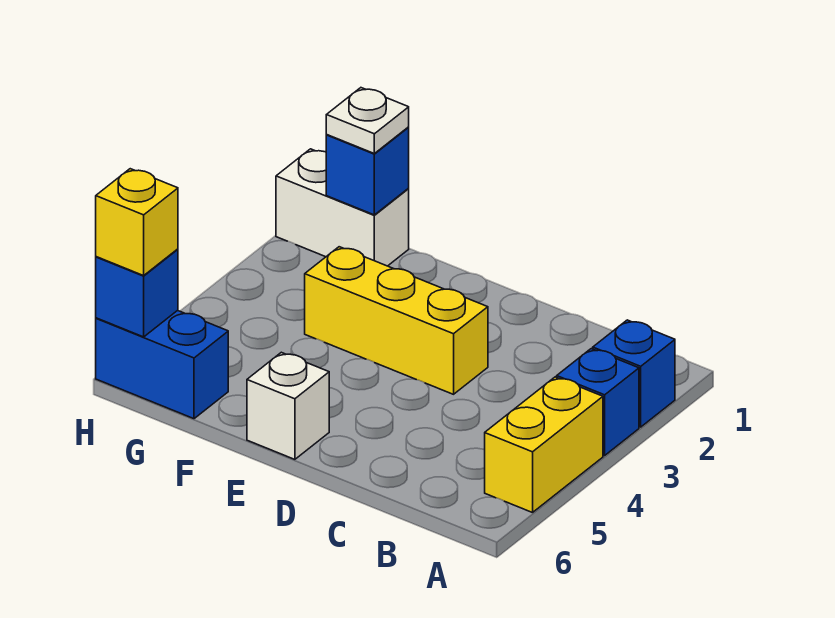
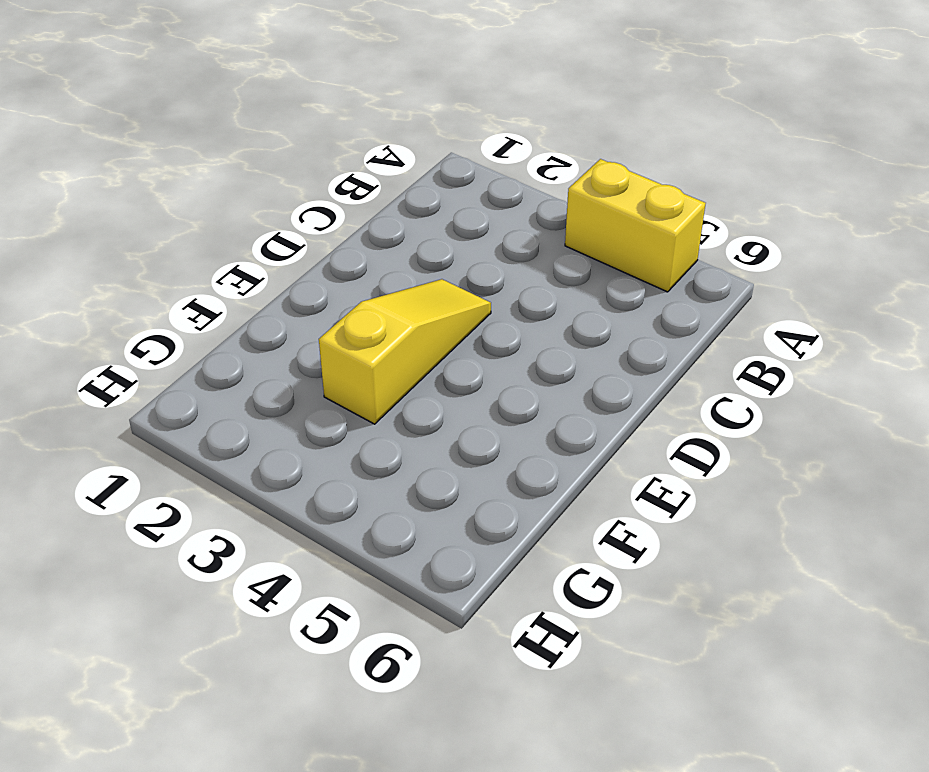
yellow slope D3:F3 level 1 top F -> yellow brick D3:F3 level 1
none -> blue brick A2 level 1
none -> blue brick A3 level 1

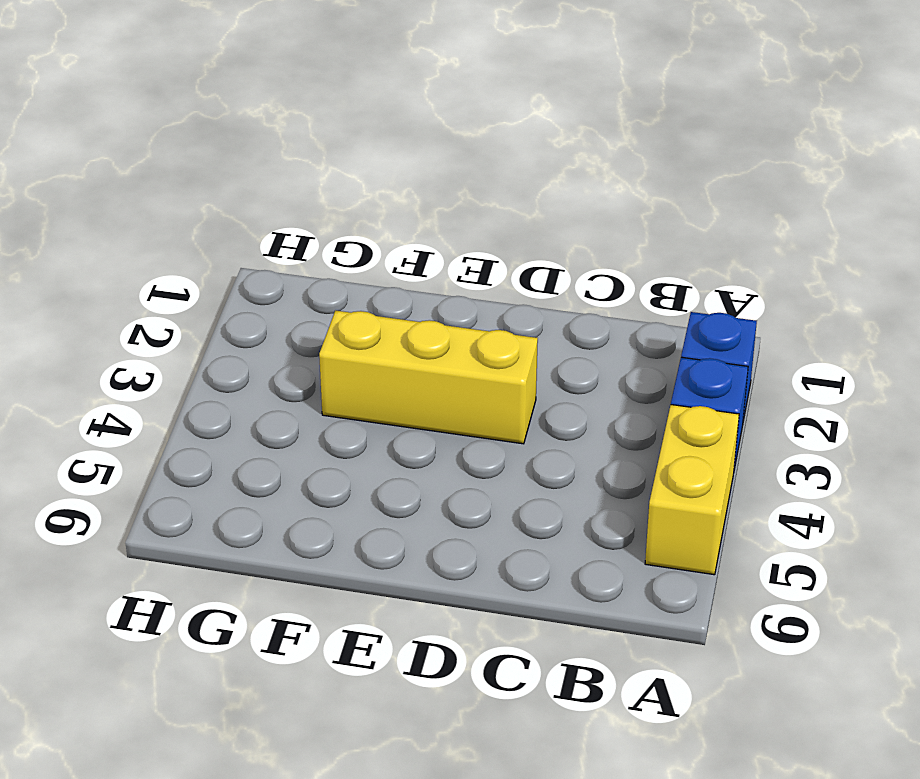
none -> white brick E6 level 1
none -> white brick G1:H1 level 1

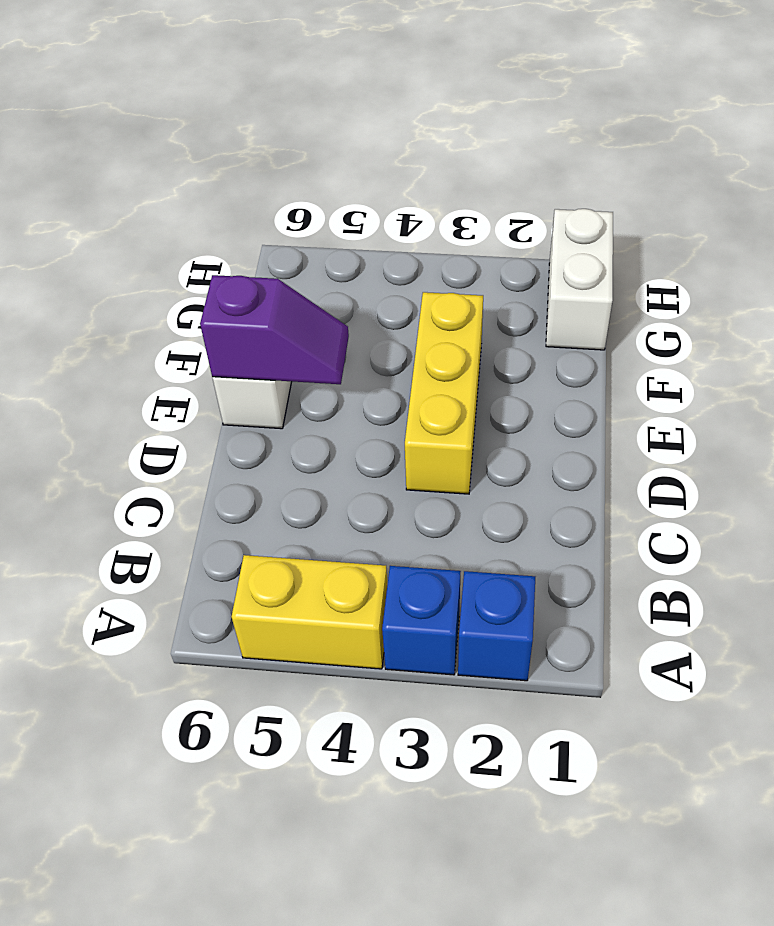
purple slope E5:E6 level 2 top 6 -> none
none -> blue brick G6:H6 level 1
none -> blue brick G1 level 2

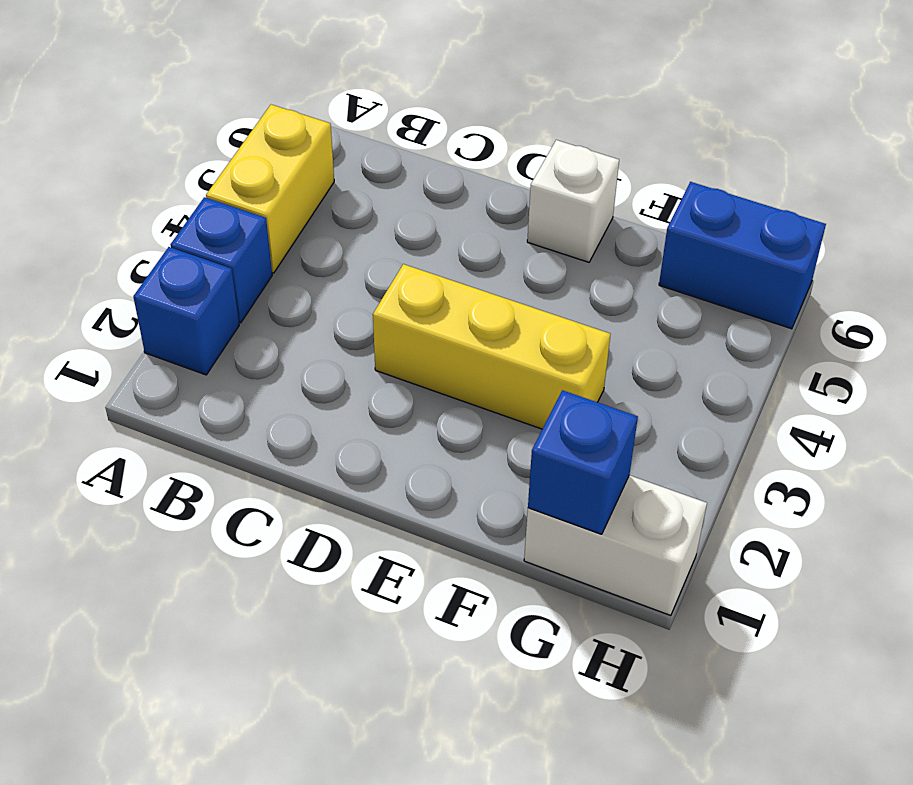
none -> blue brick H6 level 2
none -> white plate G1 level 3

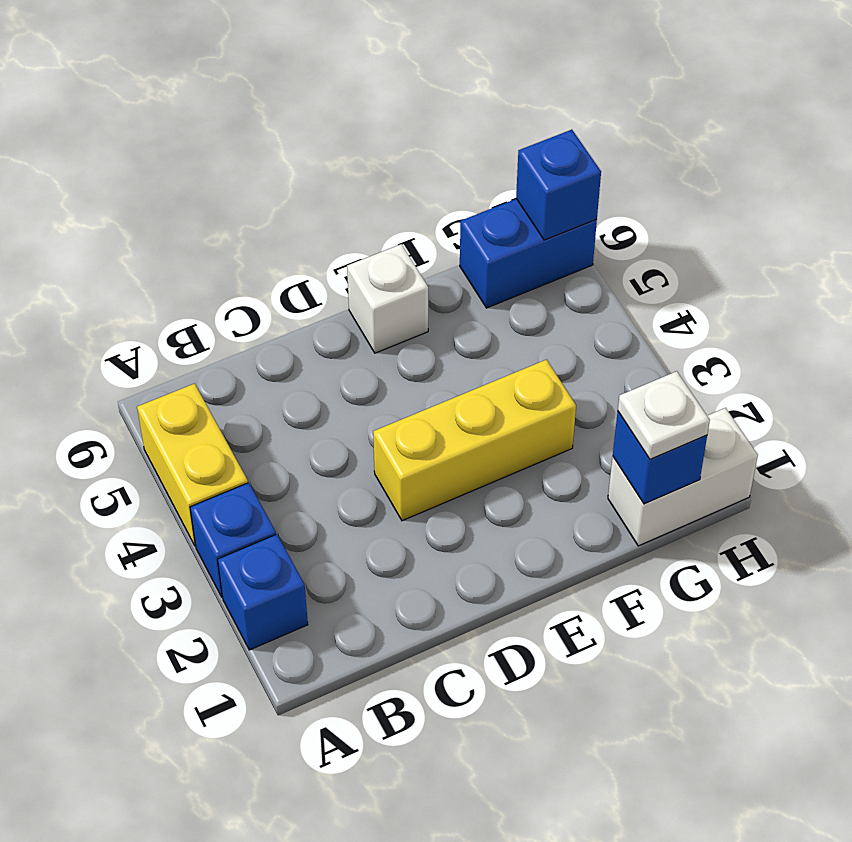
none -> yellow brick H6 level 3

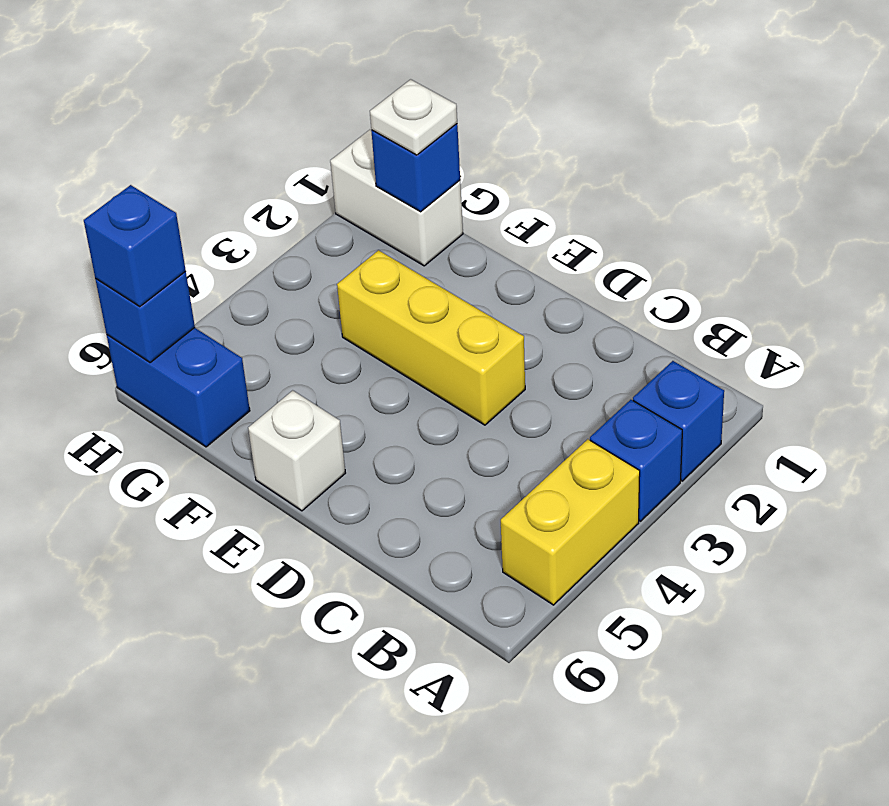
blue brick H6 level 3 -> yellow brick H6 level 3

